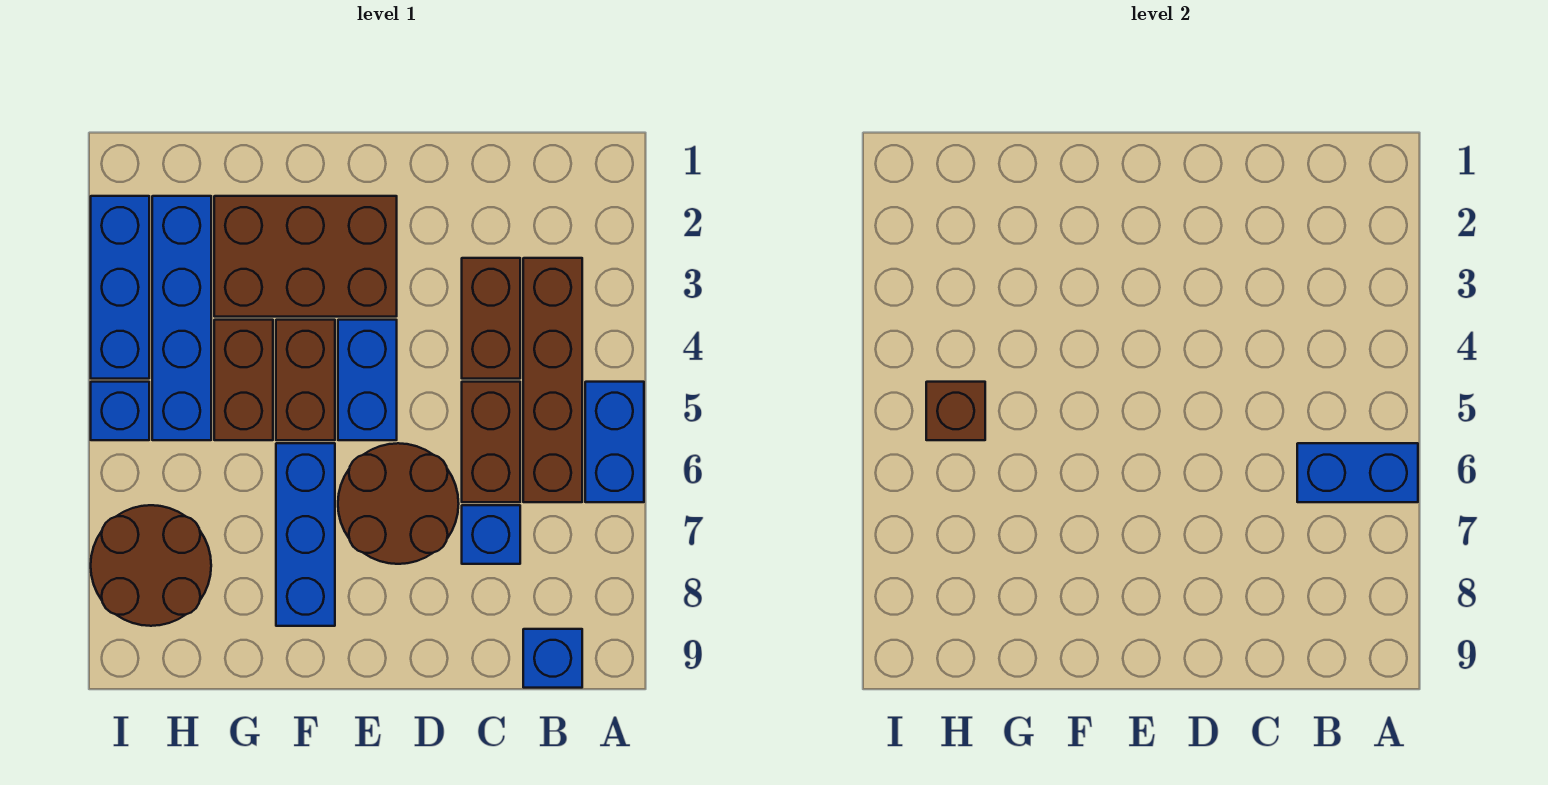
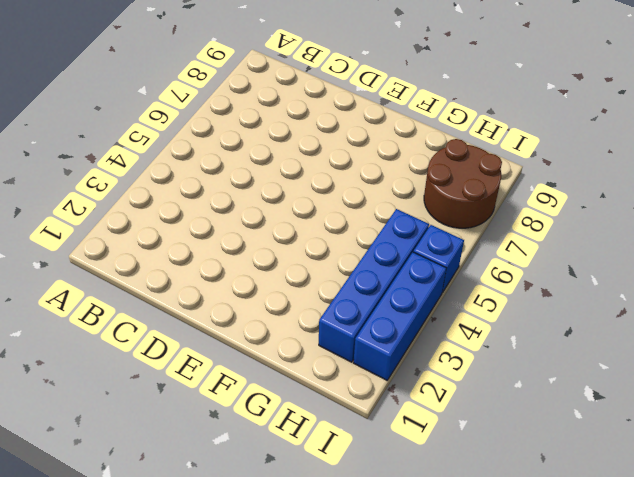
none -> blue brick A5:A6 level 1
none -> brown brick B3:B6 level 1
none -> blue brick B9 level 1

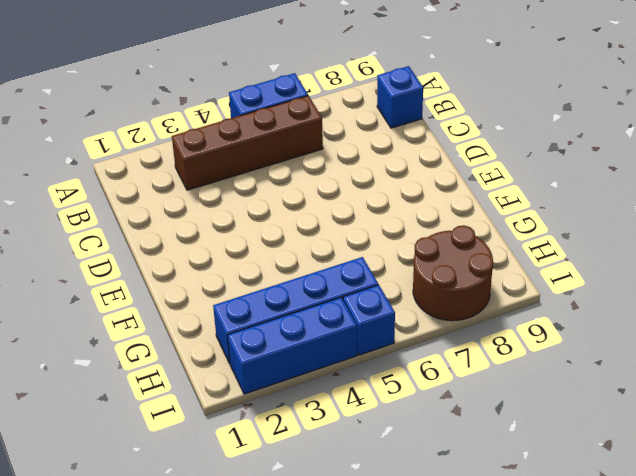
none -> brown brick C3:C4 level 1
none -> brown brick C5:C6 level 1
none -> blue brick C7 level 1

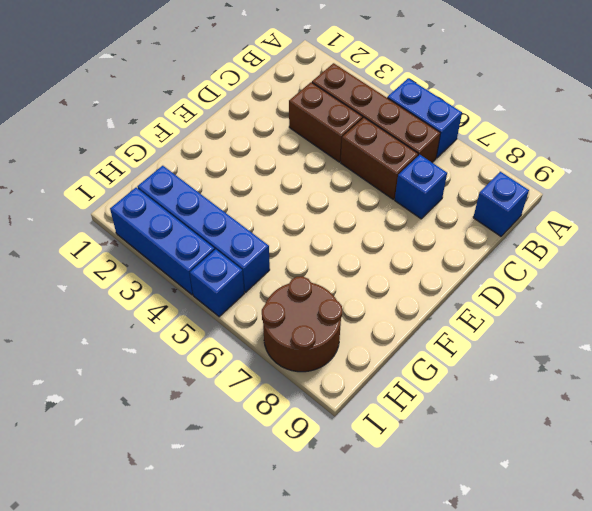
none -> brown round brick D6:E7 level 1
none -> brown brick E2:G3 level 1
none -> blue brick E4:E5 level 1

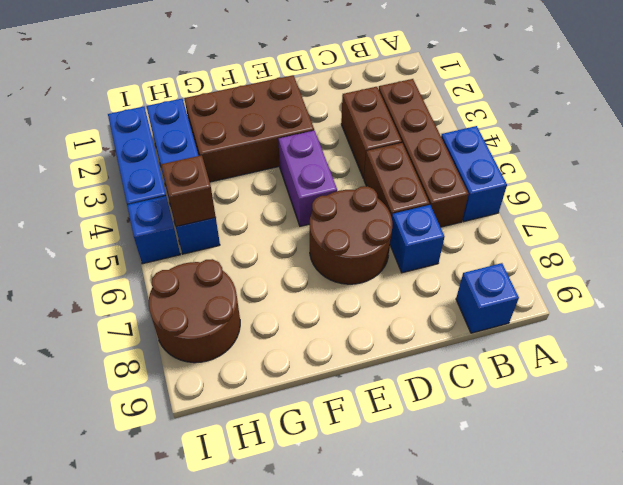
purple brick E4:E5 level 1 -> blue brick E4:E5 level 1
none -> brown brick F4:F5 level 1
none -> blue brick F6:F8 level 1
none -> brown brick G4:G5 level 1

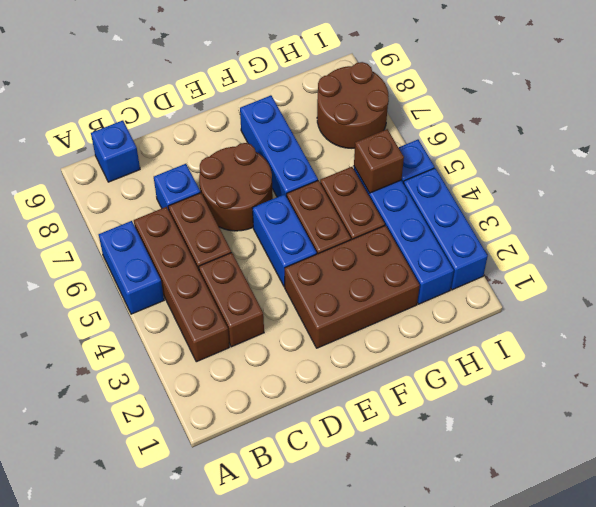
none -> blue brick A6:B6 level 2

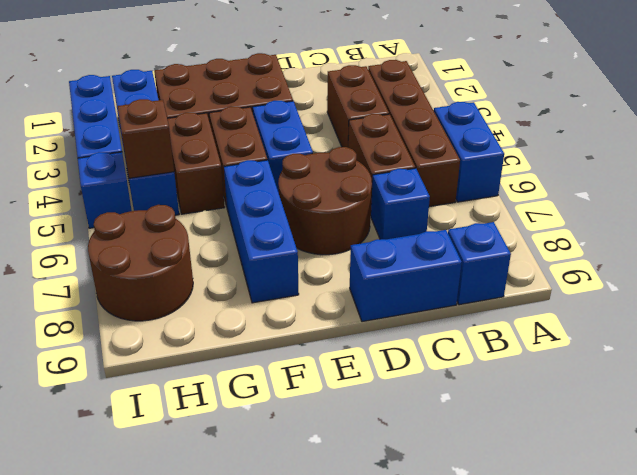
blue brick C9:D9 level 1 -> blue brick A6:B6 level 2

